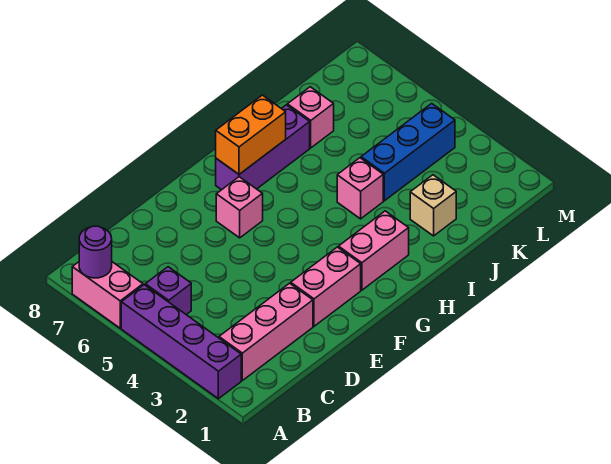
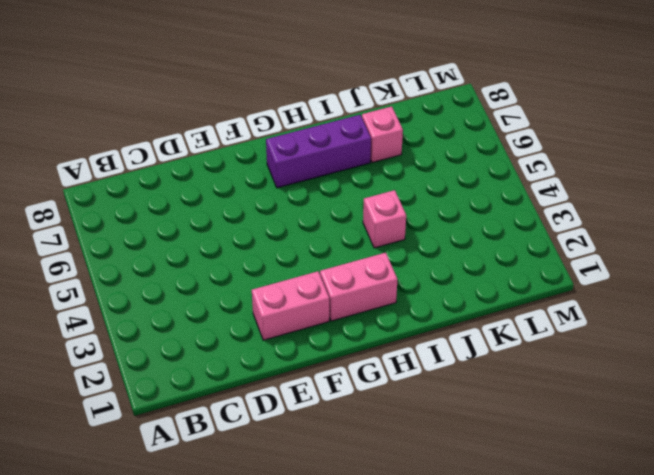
none -> purple brick A2:A5 level 1
none -> pink brick A6:A7 level 1
none -> pink brick B2:D2 level 1

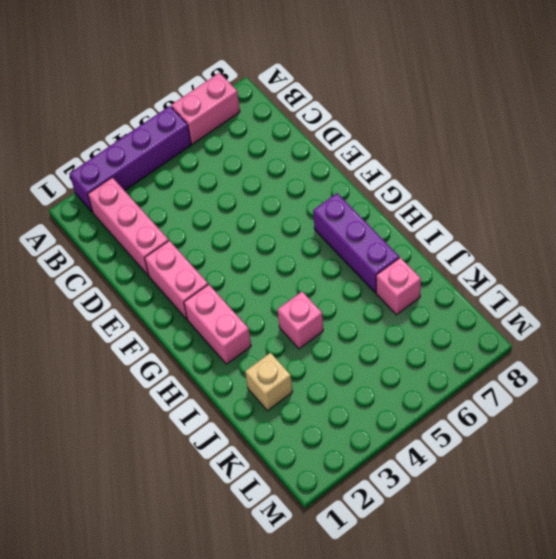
none -> purple brick B5 level 1
none -> pink brick F6 level 1
none -> blue brick J4:L4 level 1

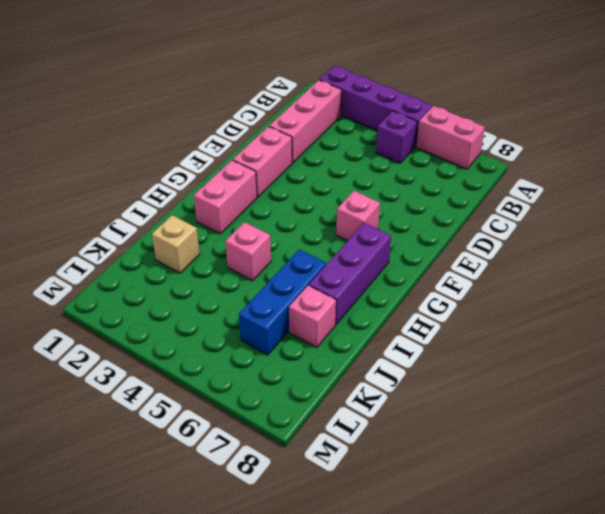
blue brick I6:K6 level 1 -> blue brick J4:L4 level 1
none -> purple round brick A7 level 2
none -> orange brick G7:H7 level 2

